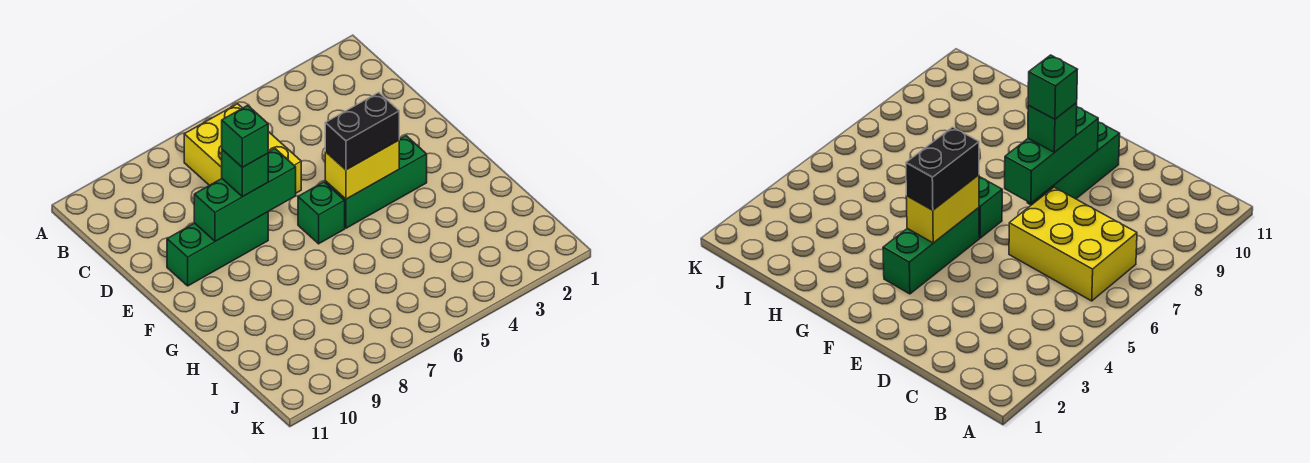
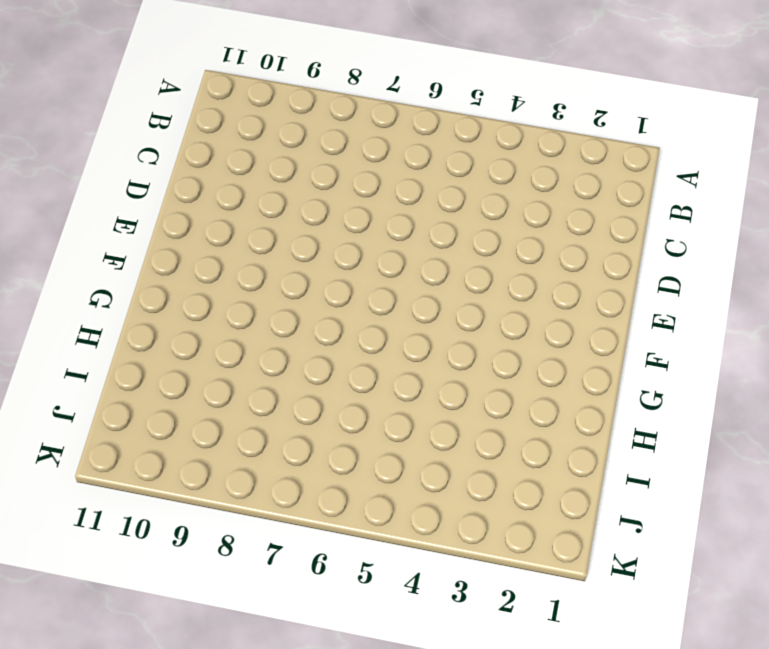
none -> yellow brick B6:D7 level 1
none -> green brick E8:E10 level 1

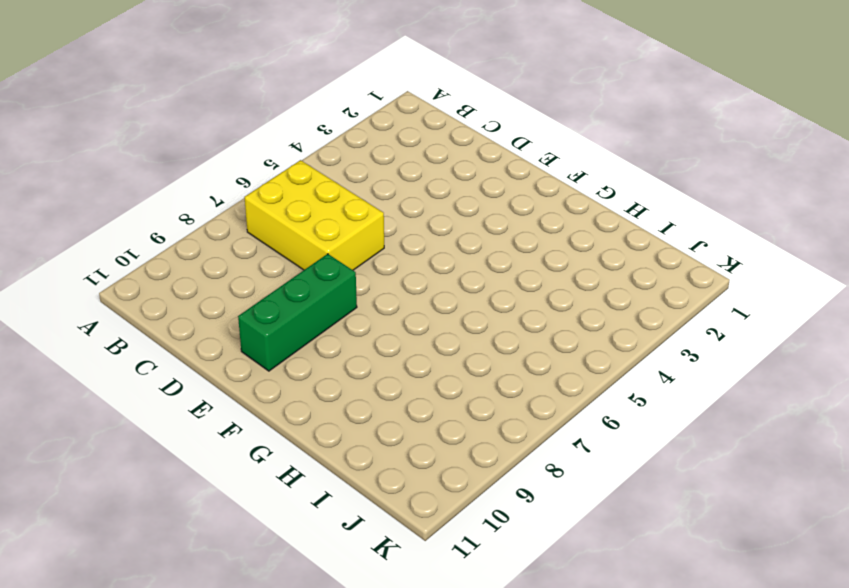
none -> green brick F3:F5 level 1
none -> green brick F6 level 1

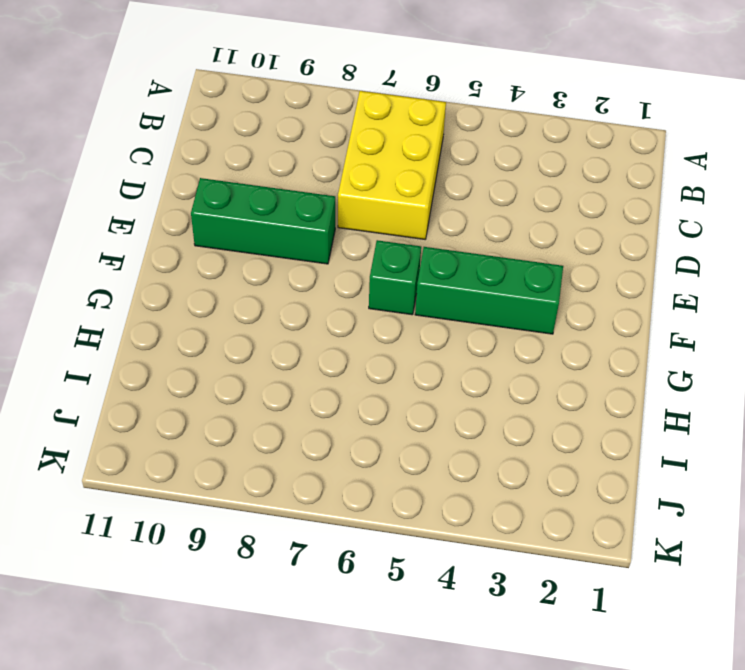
none -> green brick E7:E9 level 2
none -> yellow brick F4:F5 level 2

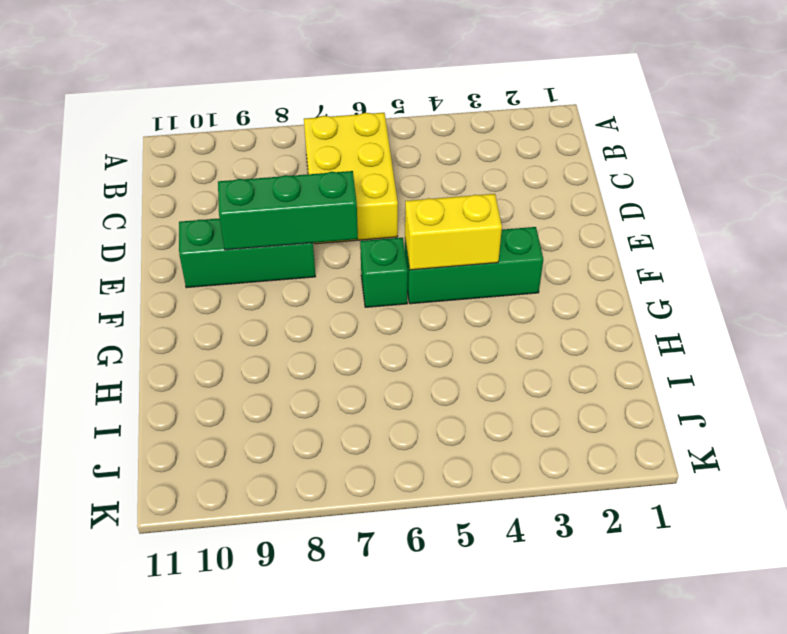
none -> green brick E8 level 3
none -> black brick F4:F5 level 3

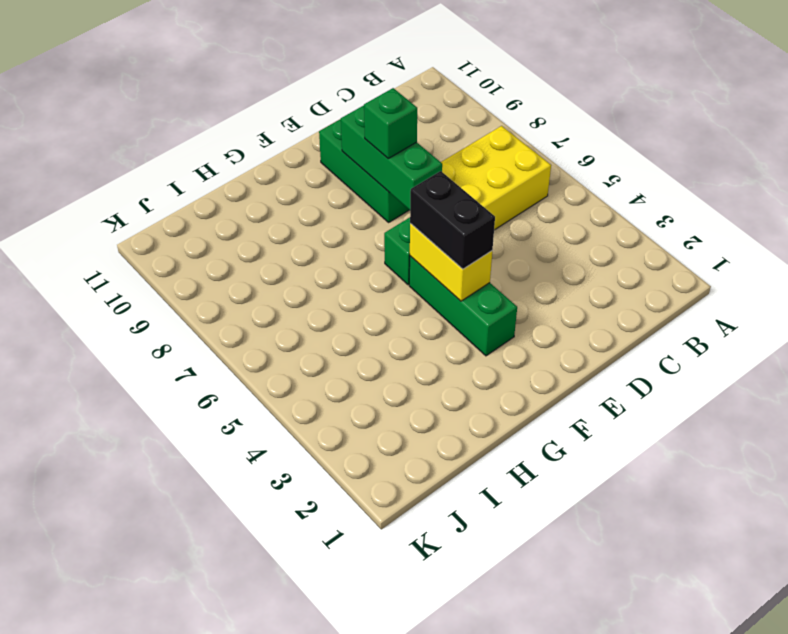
none -> green brick E8 level 4

